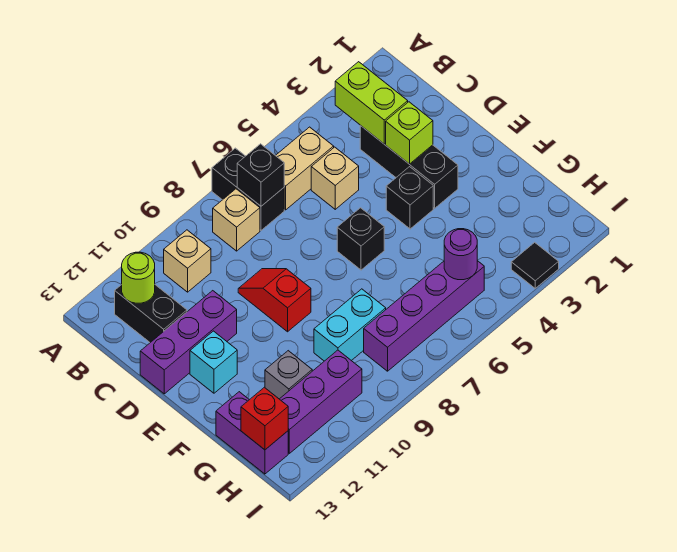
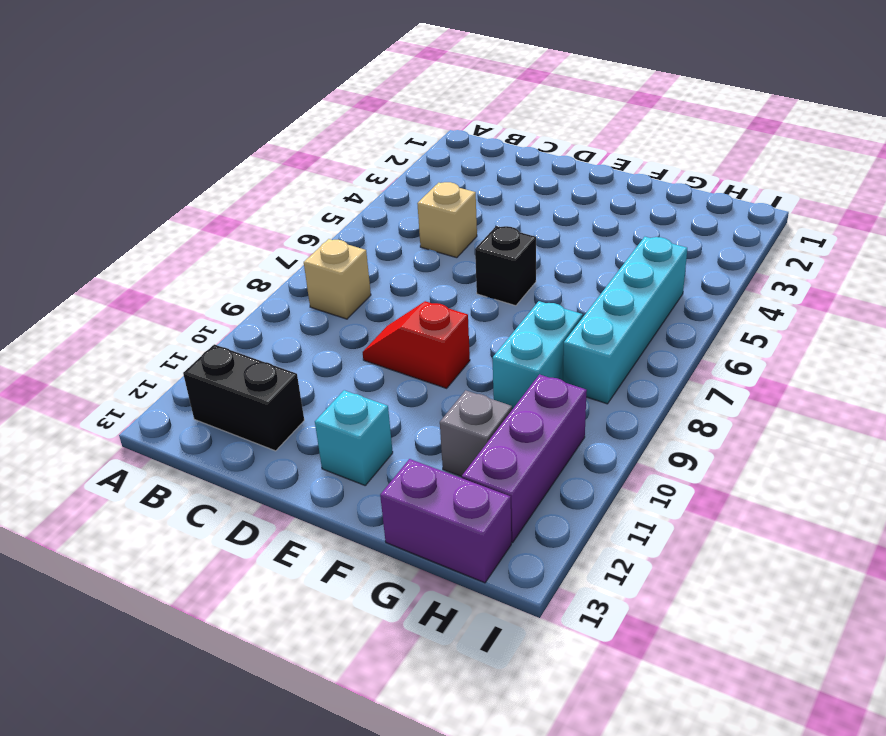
cyan brick H5:H8 level 1 -> purple brick H5:H8 level 1
none -> black brick A7:B7 level 1
none -> tan brick B5:B6 level 1
none -> tan brick B10 level 1

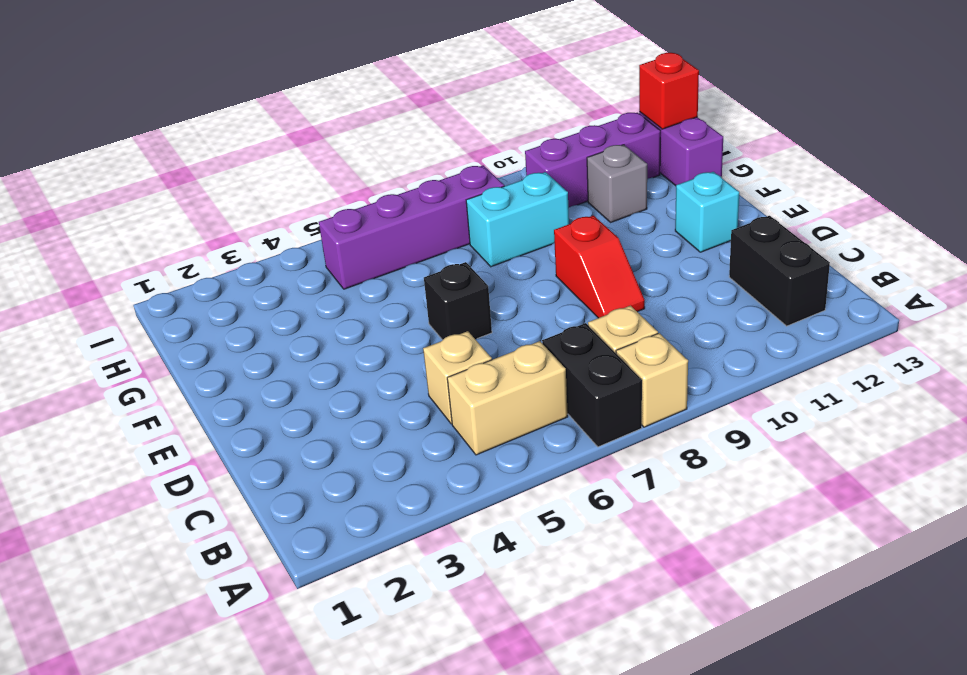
tan brick A8 level 1 -> tan brick B10 level 1
none -> black brick C3:E3 level 1
none -> purple brick D11:D13 level 1
none -> black brick E4 level 1

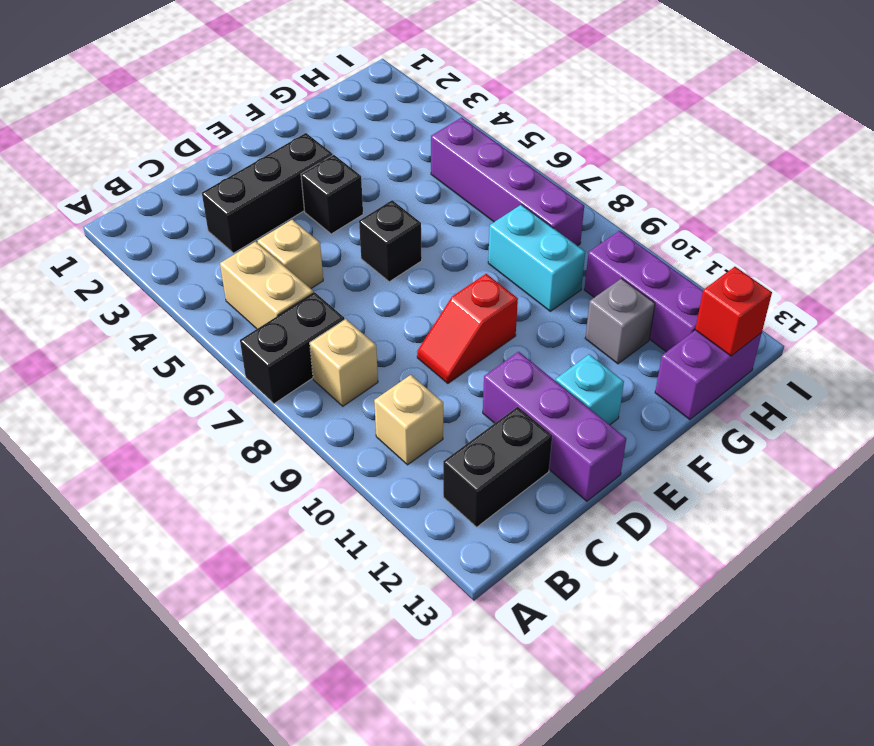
none -> black tile I3 level 1
none -> lime brick B3:C3 level 2
none -> black brick B7 level 2

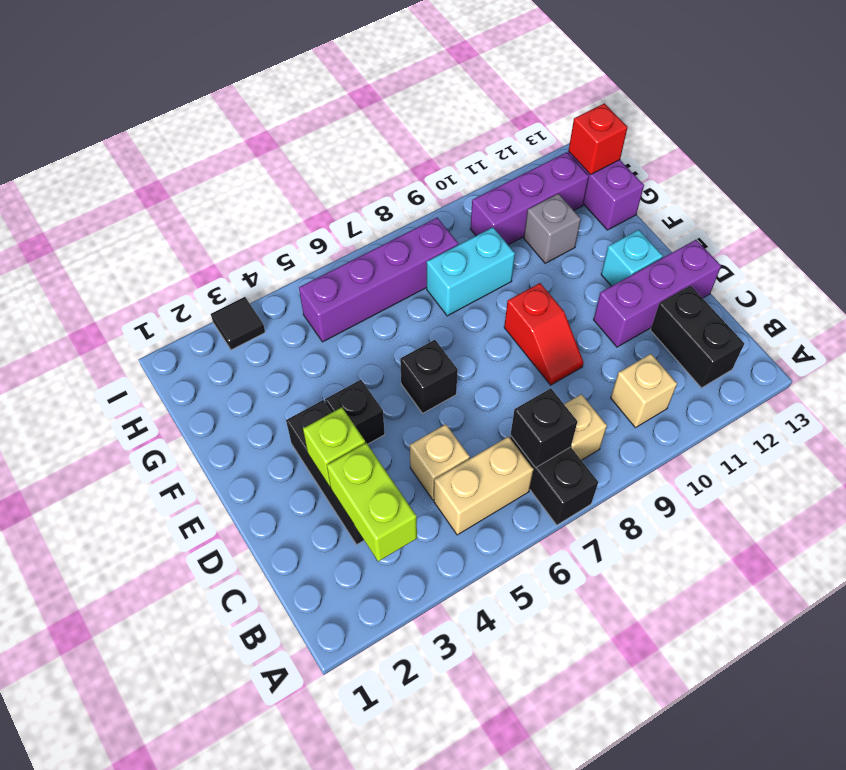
none -> lime round brick B12 level 2
none -> purple round brick H5 level 2

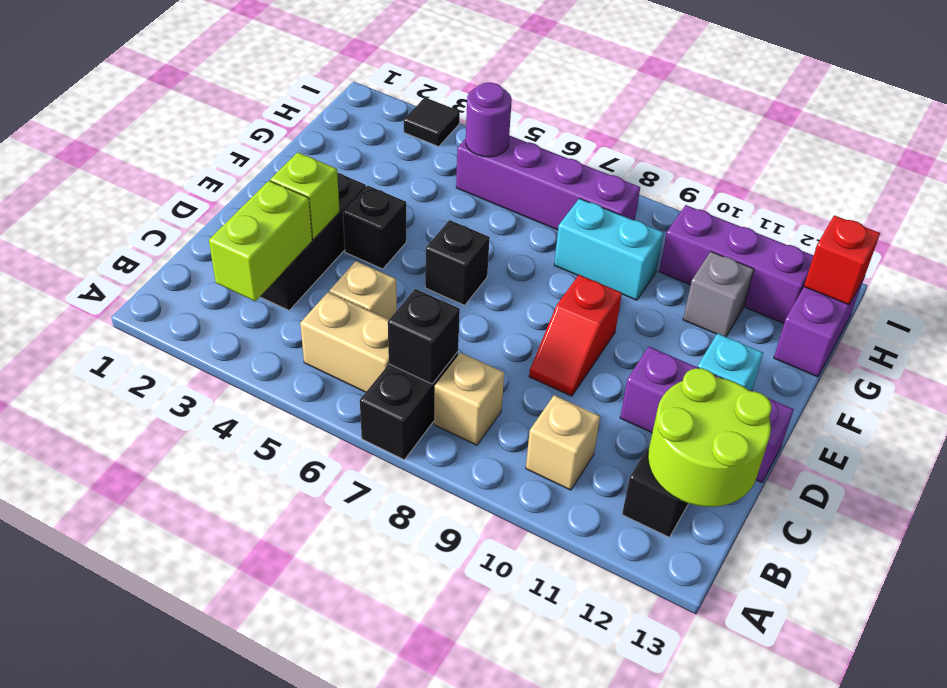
lime round brick B12:C13 level 2 -> lime round brick B12 level 2

